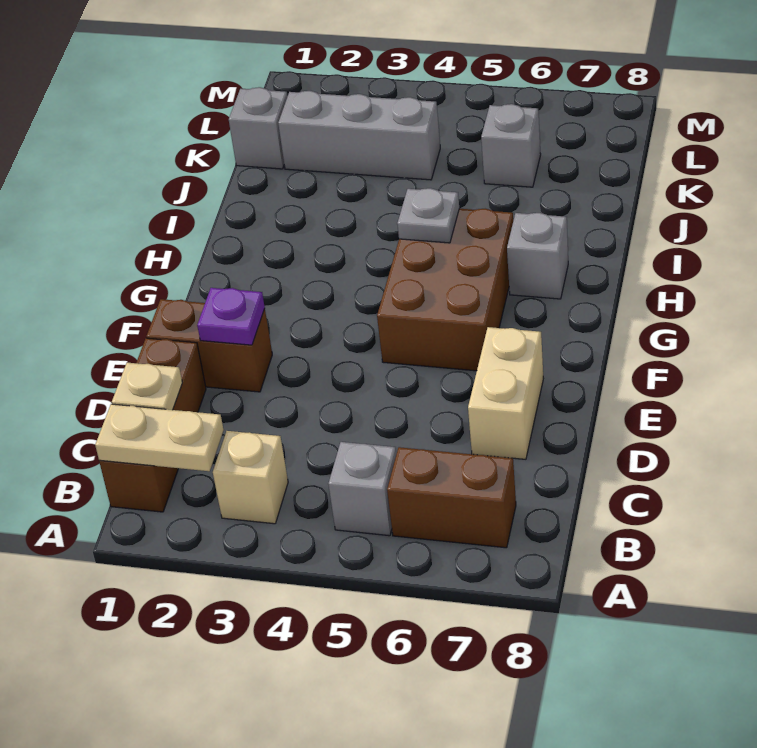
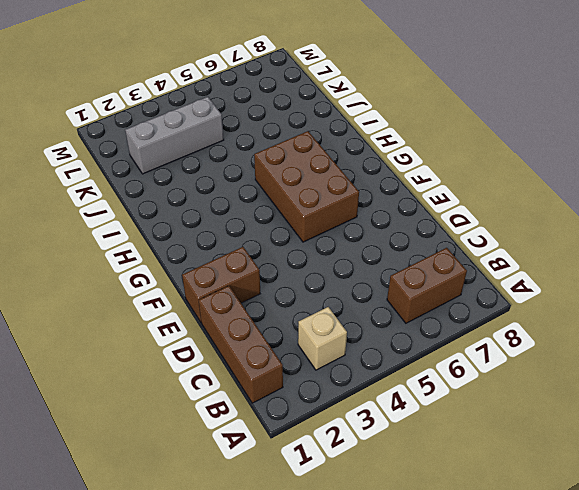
none -> grey brick B5 level 1
none -> tan brick D7:E7 level 1
none -> grey brick H7 level 1

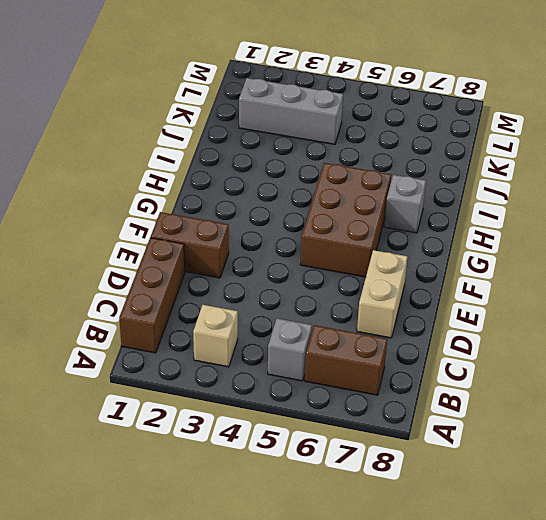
none -> grey brick K1 level 1
none -> grey brick K6 level 1
none -> tan plate B1:B2 level 2

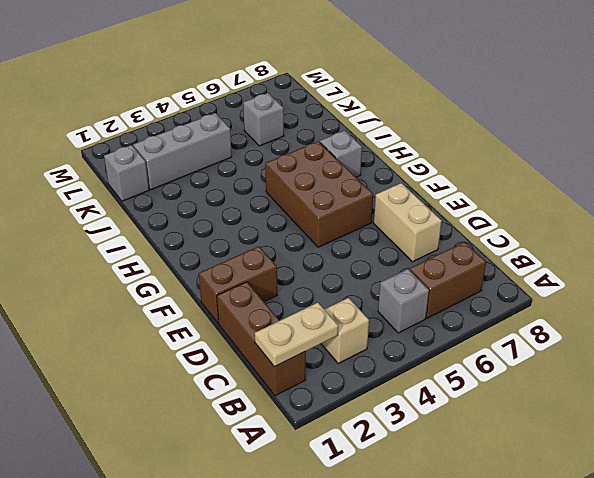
none -> tan plate C1 level 2
none -> purple plate E2 level 2
none -> grey plate H5 level 2

